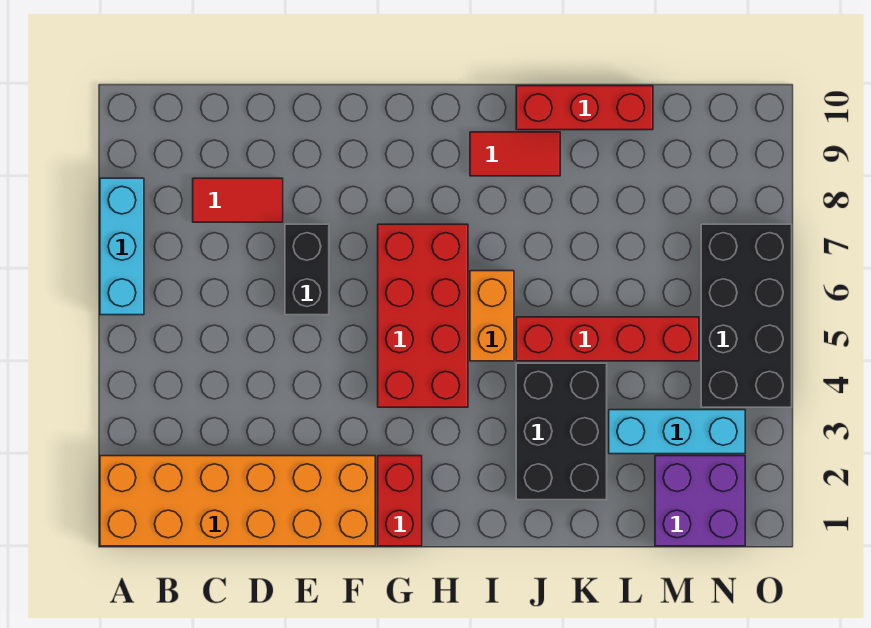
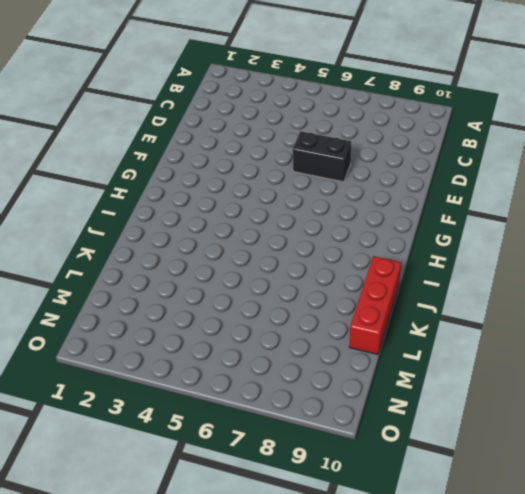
none -> orange brick A1:F2 level 1
none -> cyan brick A6:A8 level 1
none -> red tile C8:D8 level 1

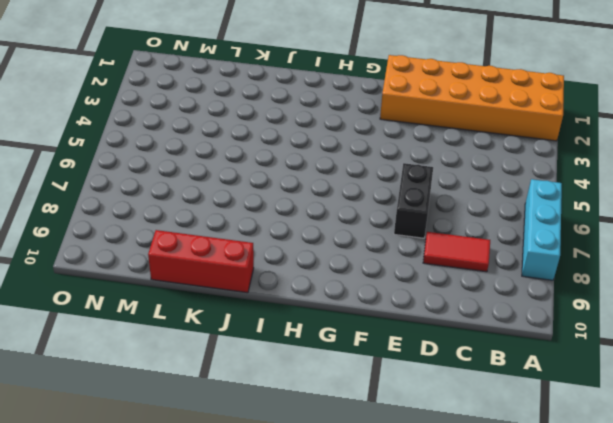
none -> red brick G1:G2 level 1
none -> red brick G4:H7 level 1
none -> orange brick I5:I6 level 1

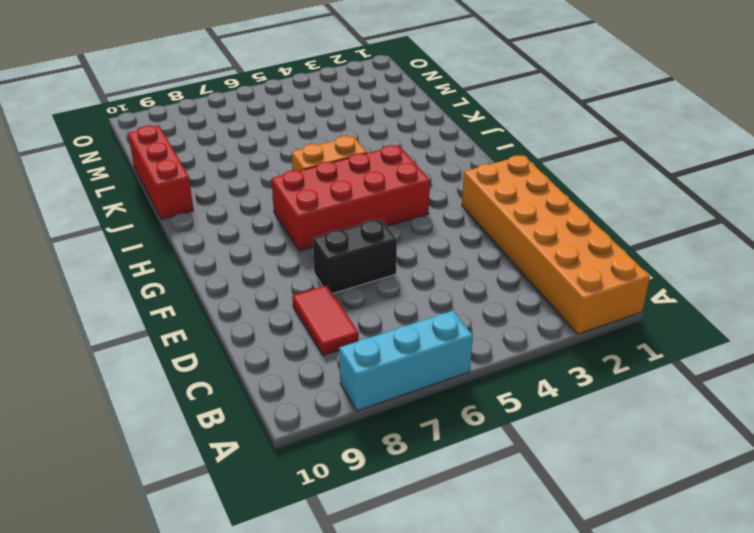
none -> red brick G1:G2 level 1
none -> red tile I9:J9 level 1
none -> black brick J2:K4 level 1

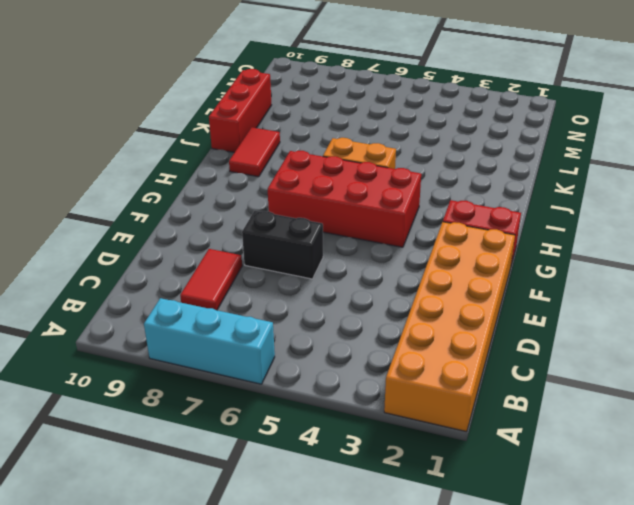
none -> black brick J2:K4 level 1
none -> red brick J5:M5 level 1
none -> cyan brick L3:N3 level 1

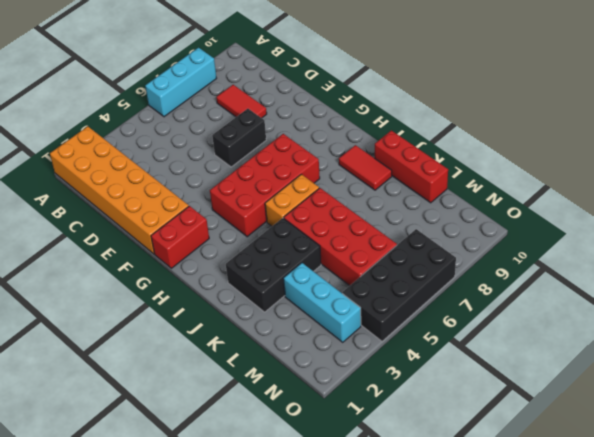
red brick J5:M6 level 1 -> red brick J5:M5 level 1
none -> purple brick M1:N2 level 1

